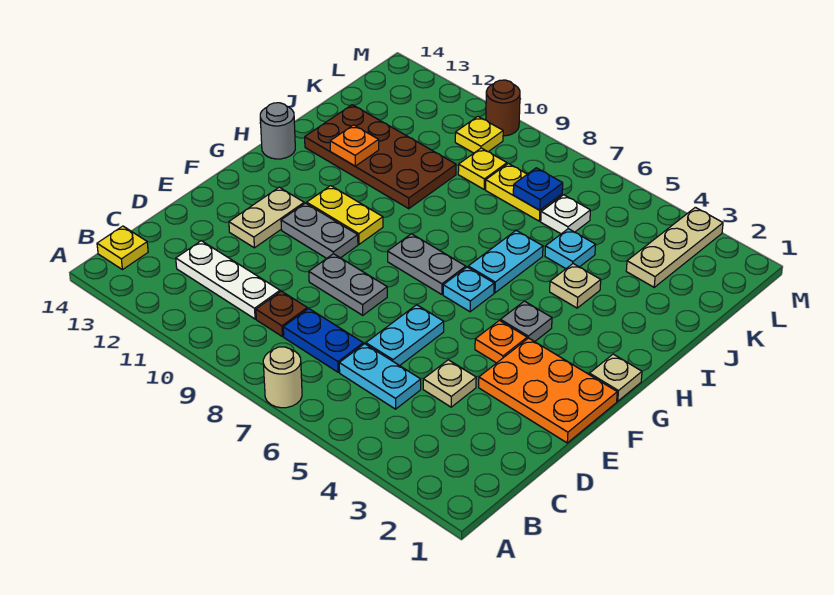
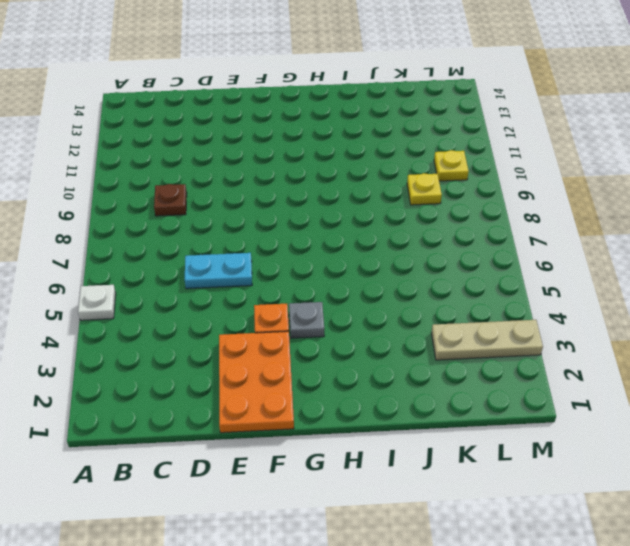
white plate A5 level 1 -> white plate K6 level 1
none -> tan round brick A7 level 1
none -> yellow plate B14 level 1
none -> cyan plate C5:C6 level 1
none -> blue plate C7:C8 level 1

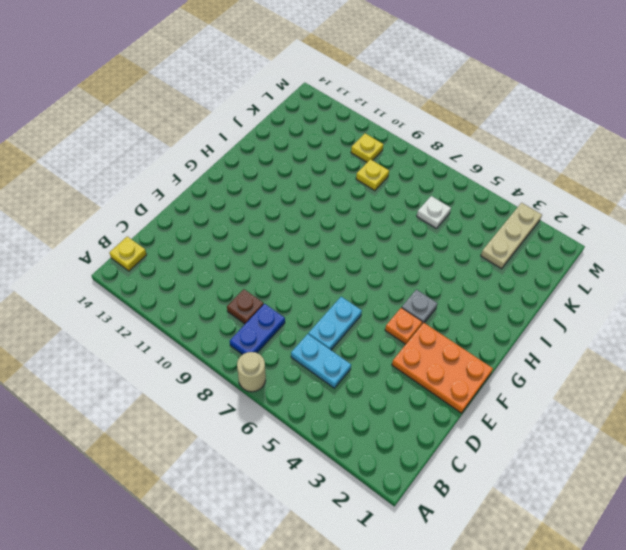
blue plate B8:C8 level 1 -> blue plate C7:C8 level 1
none -> white plate C10:C12 level 1
none -> tan plate D4 level 1
none -> grey plate E8:E9 level 1
none -> tan plate E12:F12 level 1

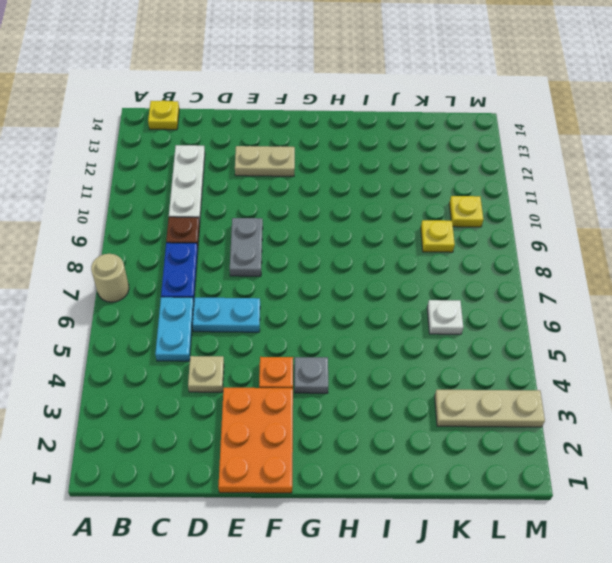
none -> grey plate F10:F11 level 1
none -> tan plate G1 level 1
none -> cyan plate G6 level 1
none -> grey plate G7:G8 level 1

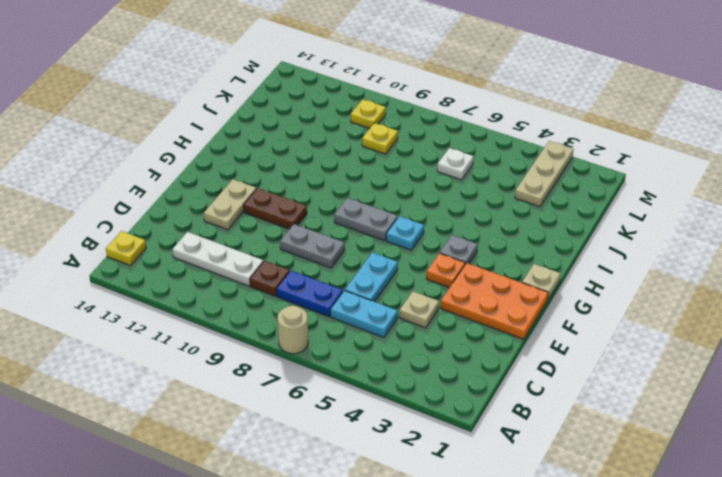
brown plate F10:F11 level 1 -> grey plate F10:F11 level 1
none -> yellow plate G10:G11 level 1
none -> cyan plate H6:I6 level 1
none -> grey round brick H14 level 1
none -> tan plate I4 level 1

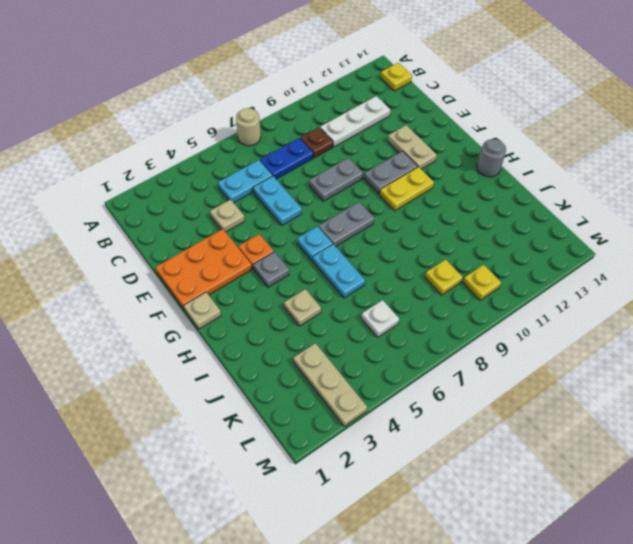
none -> brown plate I10:J13 level 1
none -> cyan plate J5 level 1
none -> yellow plate K7:K8 level 1
none -> brown round brick M10 level 1

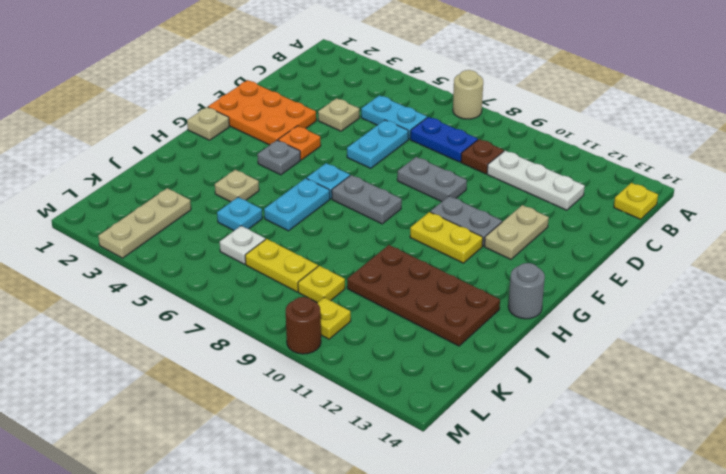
none -> orange plate I12 level 2
none -> blue plate K7 level 2

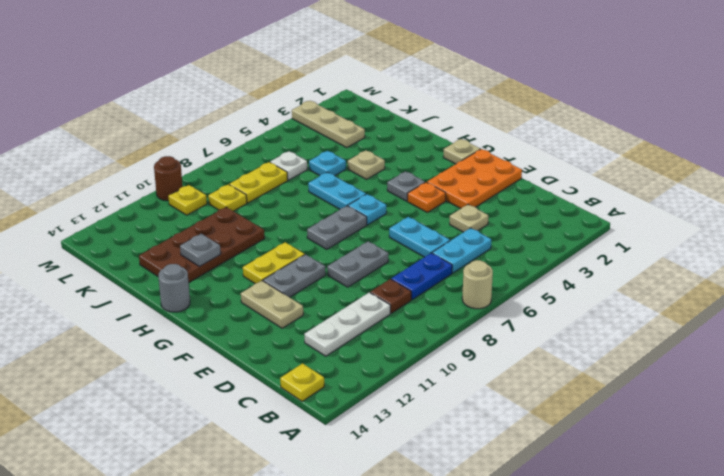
grey plate I12 level 2 -> orange plate I12 level 2
none -> blue plate K7 level 2

